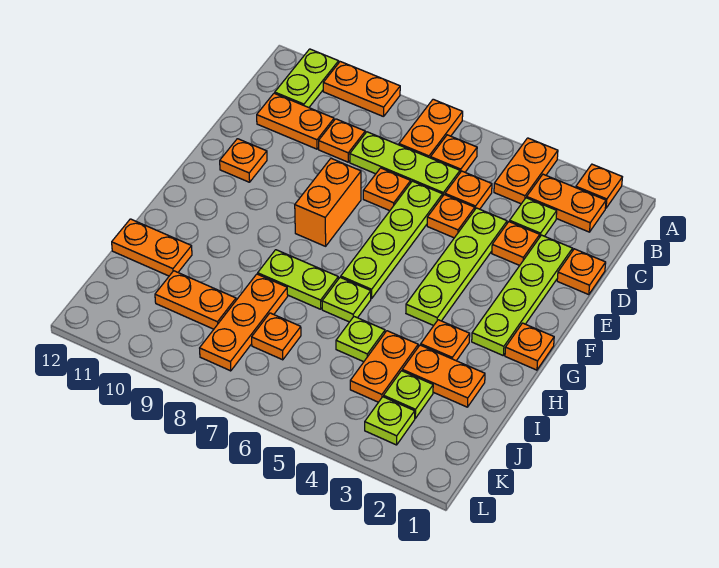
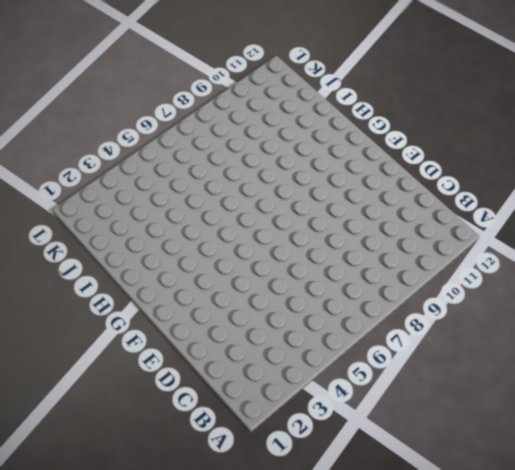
none -> orange plate A2 level 1
none -> orange plate A4:B4 level 1
none -> orange plate A7:B7 level 1
none -> orange plate A9:A10 level 1

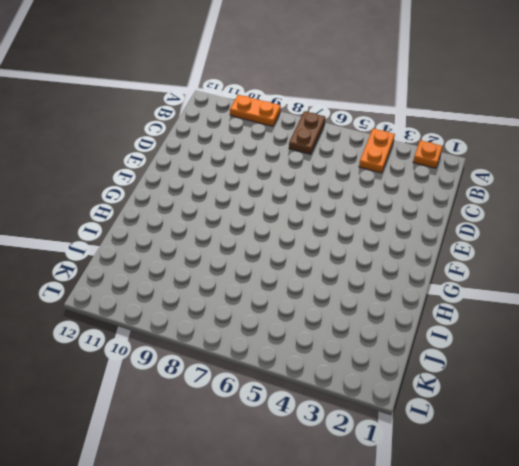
brown plate A7:B7 level 1 -> orange plate A7:B7 level 1
none -> lime plate A11:B11 level 1
none -> orange plate B2:B3 level 1
none -> orange plate B6 level 1
none -> lime plate C3 level 1

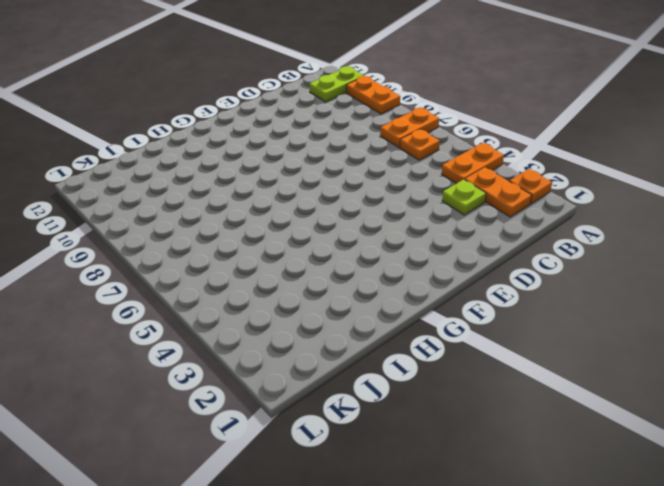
none -> orange plate C5 level 1
none -> lime plate C6:C8 level 1
none -> orange plate C9 level 1
none -> orange plate C10:C11 level 1

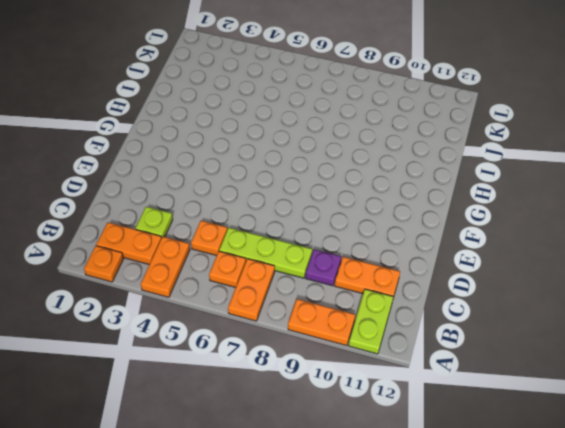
purple plate C9 level 1 -> orange plate C9 level 1
none -> orange plate D1 level 1
none -> lime plate D2:G2 level 1
none -> orange plate D3 level 1
none -> lime plate D4:G4 level 1

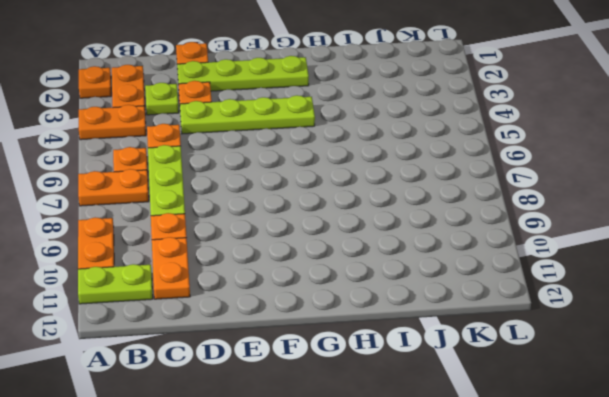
none -> orange plate D5 level 1
none -> lime plate D6:G6 level 1
none -> orange plate D7 level 1
none -> orange brick E8:F8 level 1

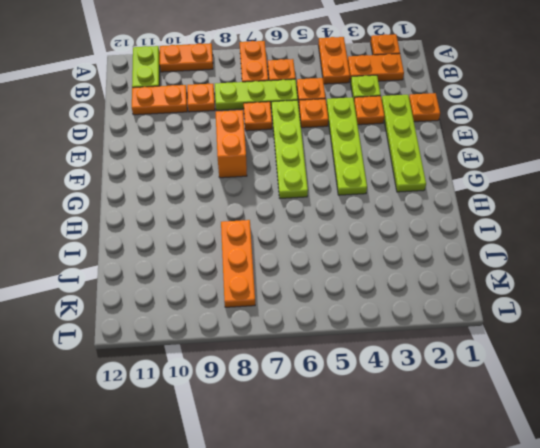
none -> orange plate E11 level 1
none -> orange plate G1 level 1
none -> orange plate H3 level 1
none -> lime plate H6 level 1

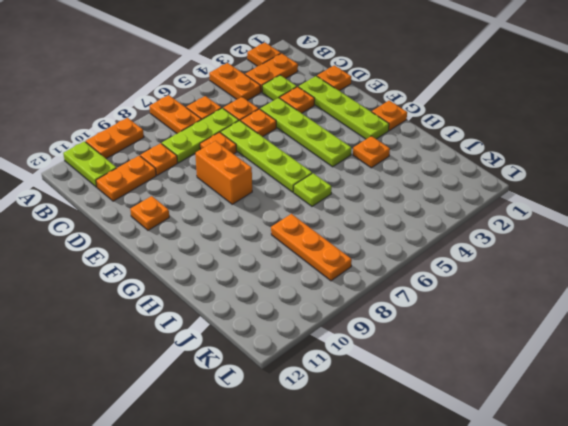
none -> lime plate H7:H8 level 1
none -> orange plate I2:I3 level 1
none -> orange plate I4:J4 level 1
none -> lime plate I5 level 1

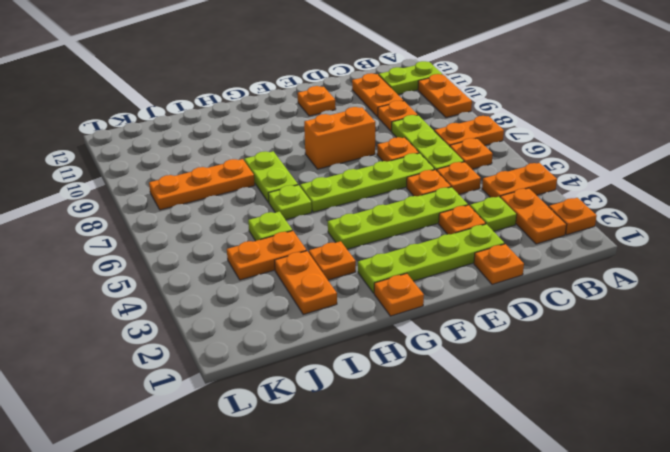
none -> orange plate I11:I12 level 1
none -> lime plate J3 level 1
none -> orange plate J7 level 1
none -> orange plate J9:J10 level 1

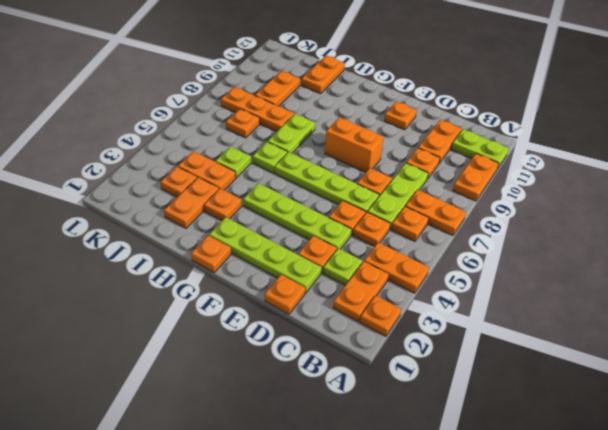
orange plate J3 level 1 -> lime plate J3 level 1
none -> lime plate K3 level 1

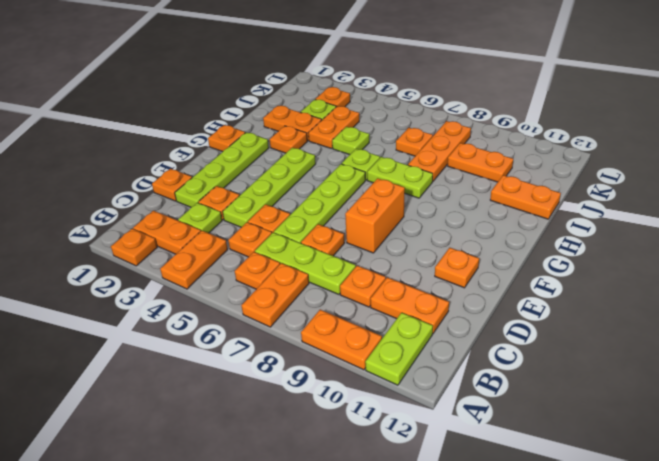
orange plate K3 level 1 -> lime plate K3 level 1

